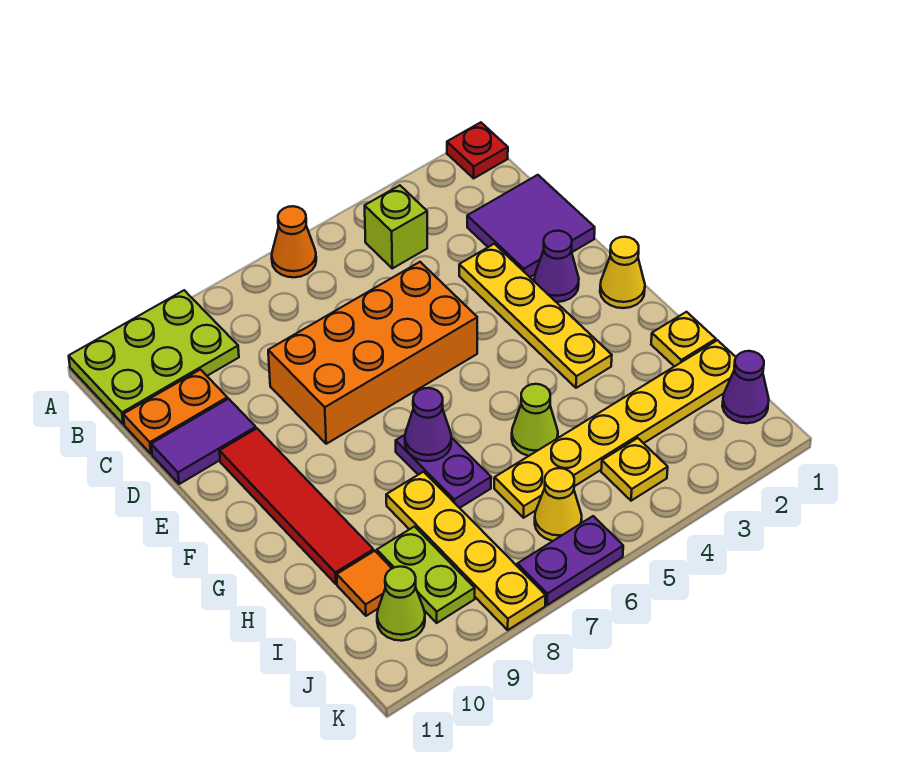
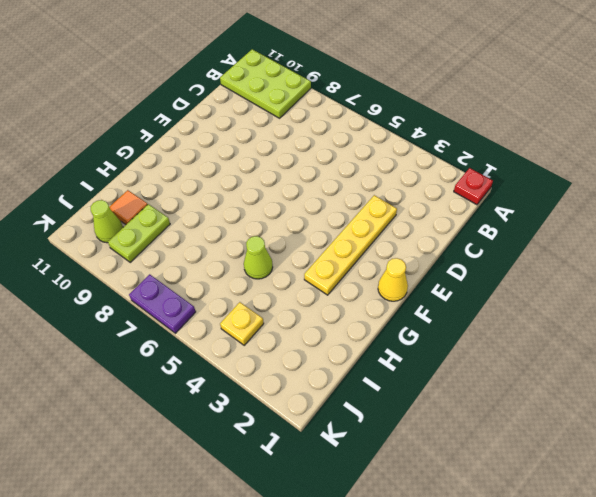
none -> orange cone A6 level 1
none -> lime brick B4 level 1
none -> purple tile C1:D2 level 1

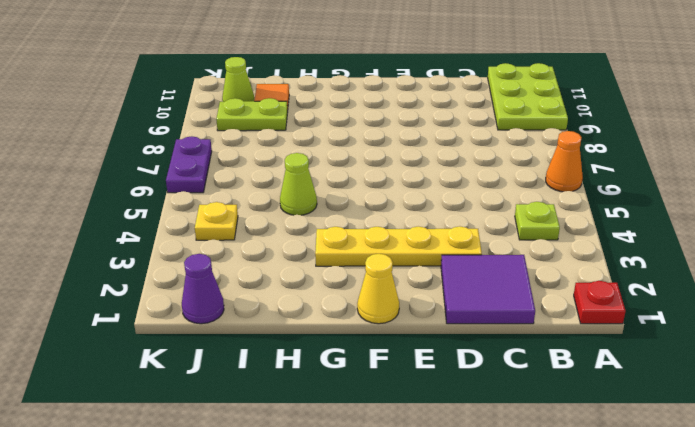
lime plate B4 level 1 -> lime brick B4 level 1
none -> orange plate C10:C11 level 1
none -> orange brick D5:E8 level 1
none -> purple tile D10:D11 level 1

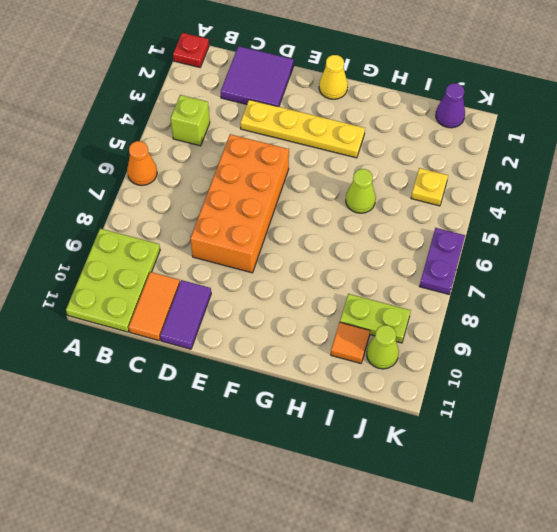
orange tile C10:C11 level 1 -> orange plate C10:C11 level 1
none -> purple cone E2 level 1
none -> red tile E10:H10 level 1
none -> purple plate G7:H7 level 1

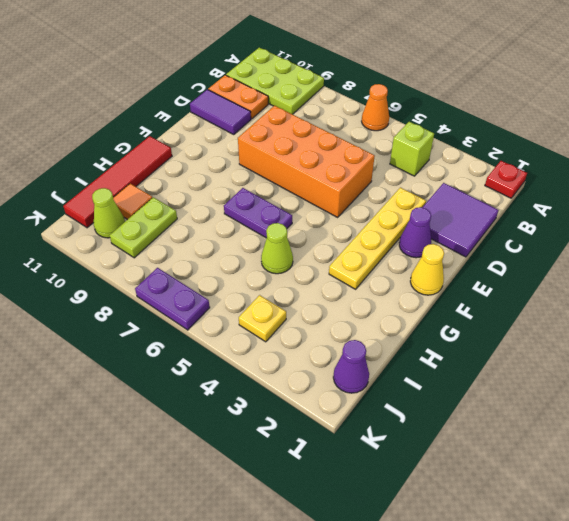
purple plate G6:G7 level 1 -> purple plate G7:H7 level 1
red tile G11:J11 level 1 -> red tile E10:H10 level 1
none -> yellow plate H1 level 1
none -> yellow plate H8:K8 level 1
none -> yellow plate I1:I6 level 1

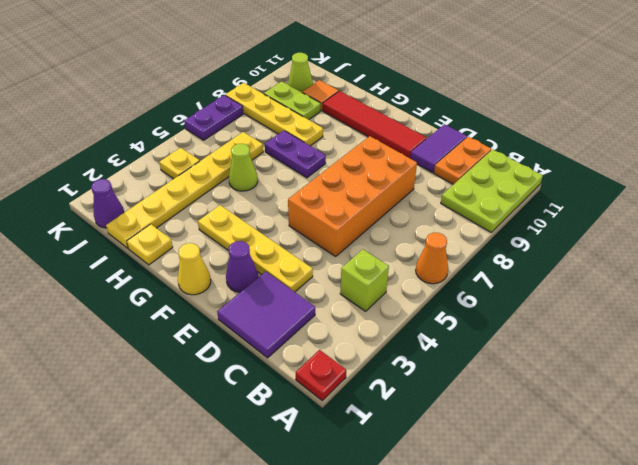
none -> yellow cone J6 level 1
none -> purple cone G7 level 2

